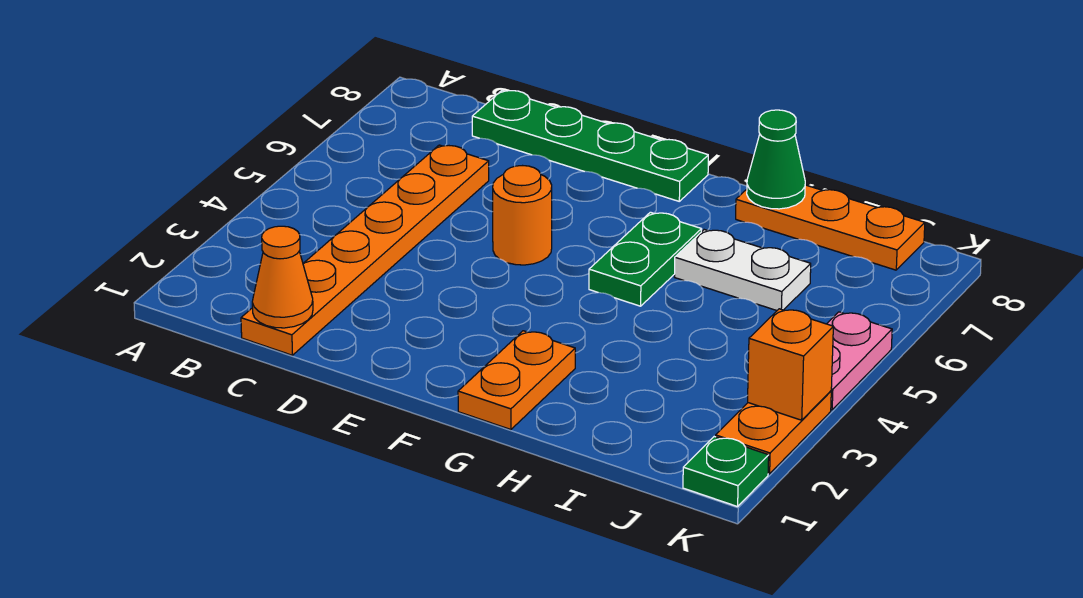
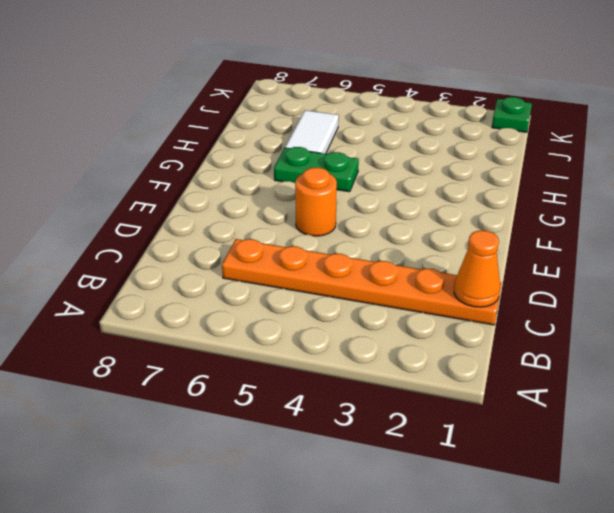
white tile H6:I6 level 1 -> white plate H6:I6 level 1
none -> green plate C8:F8 level 1
none -> orange plate G1:G2 level 1
none -> orange plate H8:J8 level 1

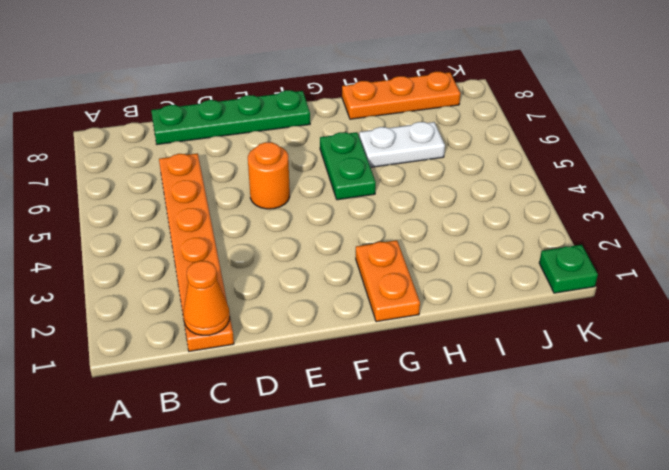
none -> orange plate K2:K3 level 1
none -> pink plate K4:K5 level 1
none -> green cone H8 level 2

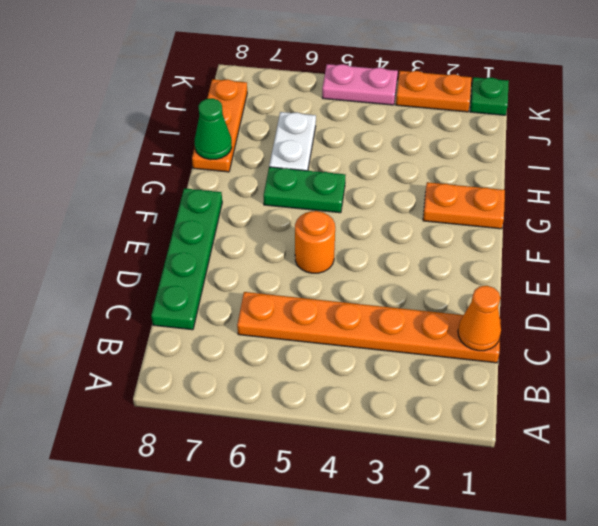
none -> orange brick K3 level 2

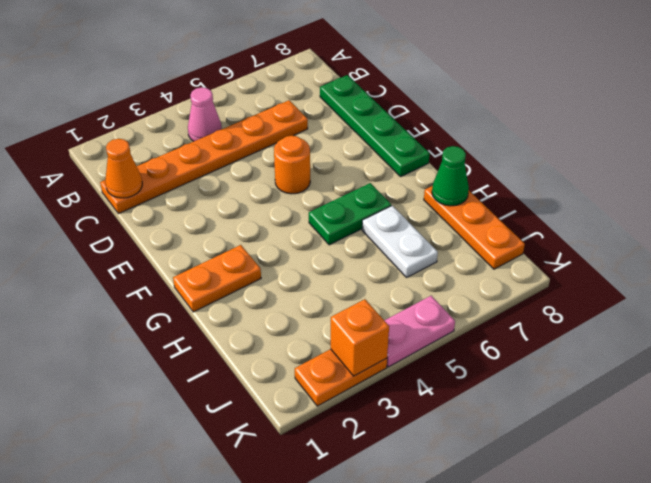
pink cone B4 level 1 -> none
none -> green plate K1 level 1

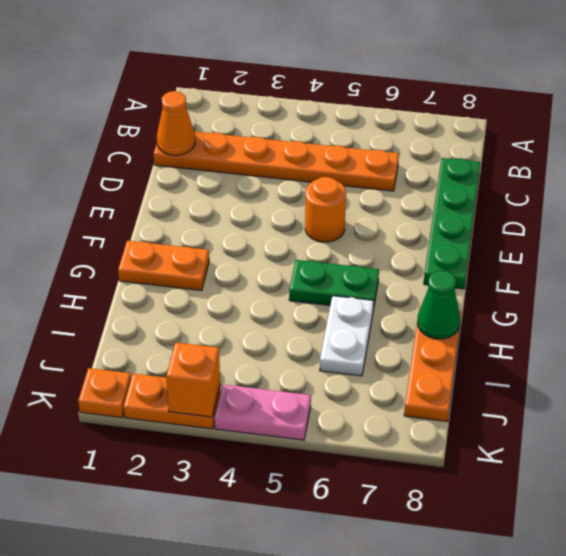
orange plate K1 level 1 -> green plate K1 level 1

